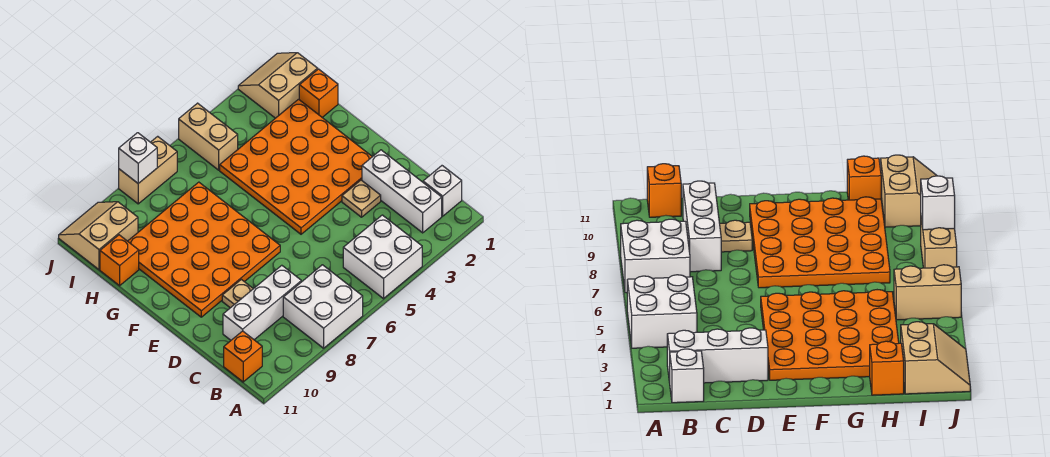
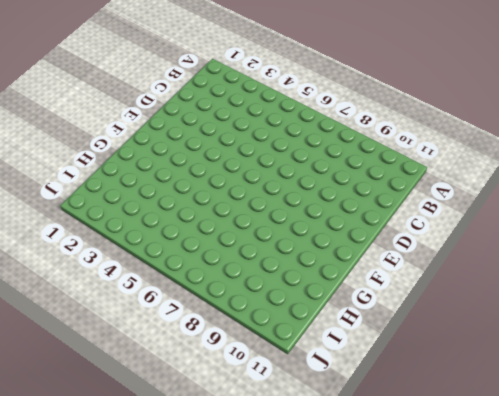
none -> white brick A4:B5 level 1
none -> white brick A7:B8 level 1
none -> white brick B1 level 1

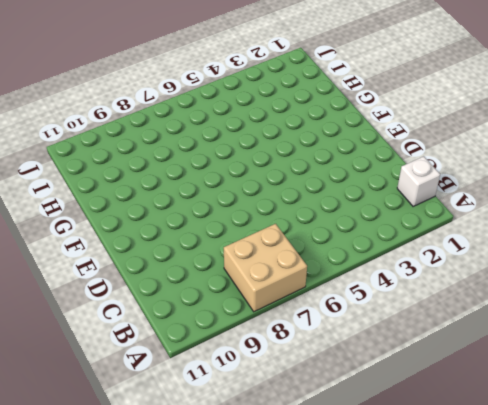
tan brick A7:B8 level 1 -> white brick A7:B8 level 1
none -> white brick A4:B5 level 1
none -> white brick B2:D2 level 1
none -> orange brick B11 level 1

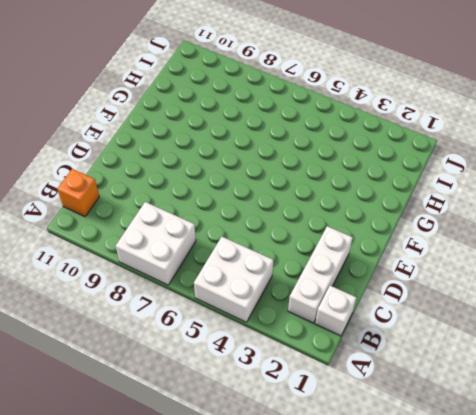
none -> white brick C8:C10 level 1
none -> tan plate D3 level 1
none -> tan plate D9 level 1

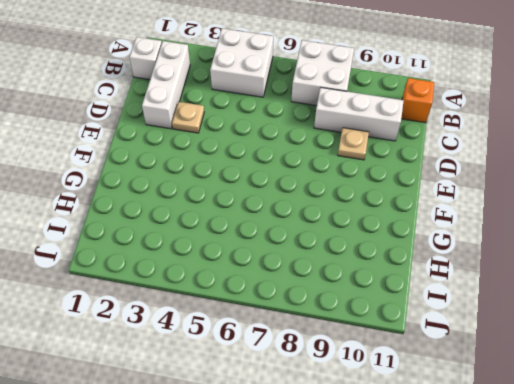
none -> orange plate E2:H5 level 1
none -> orange plate E7:H10 level 1
none -> orange brick H1 level 1

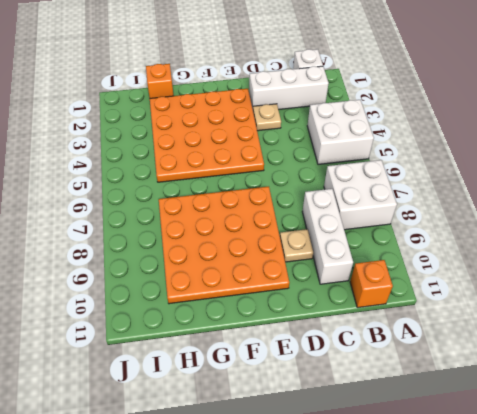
none -> orange brick H11 level 1
none -> tan slope I1:J2 level 1 top I
none -> tan brick I5:J5 level 1

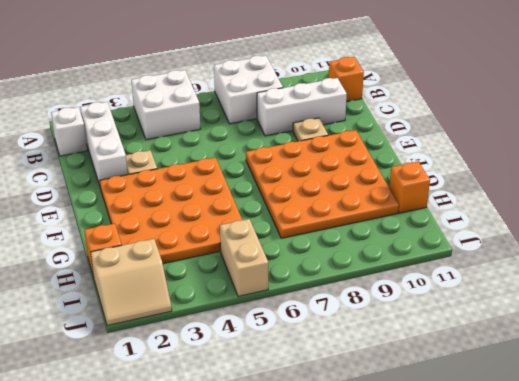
none -> tan slope I10:J11 level 1 top I
none -> tan brick J7:J8 level 1
none -> white brick J8 level 2

